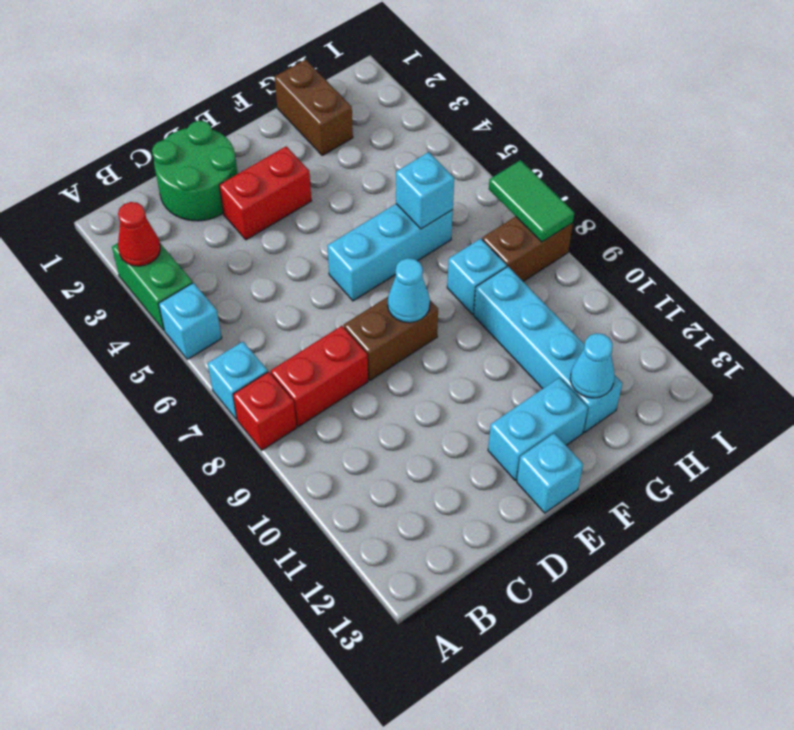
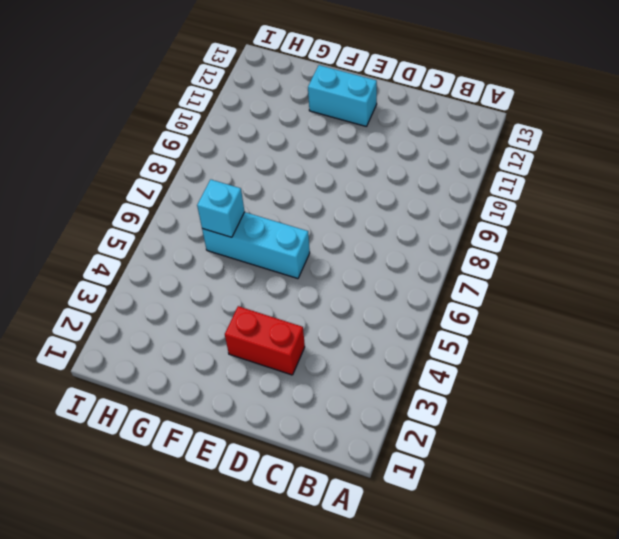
none -> green brick A3:A4 level 1
none -> cyan brick A5 level 1
none -> cyan brick A7 level 1

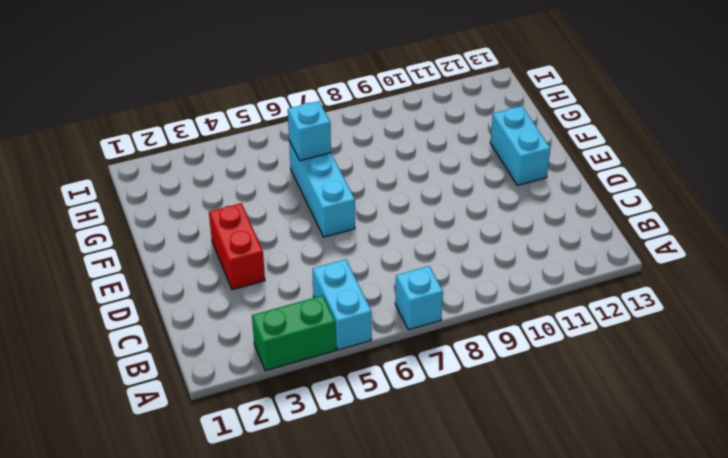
cyan brick A5:B5 level 1 -> cyan brick A5 level 1
none -> red brick A8 level 1
none -> red brick B8:C8 level 1
none -> green round brick C1:D2 level 1

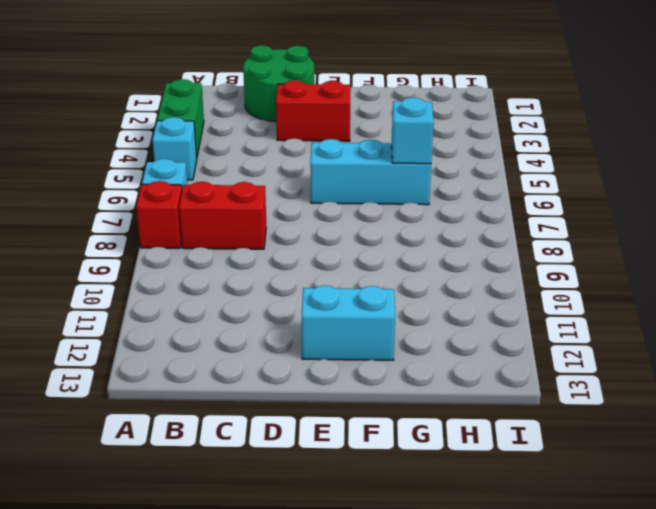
none -> brown brick D8:E8 level 1
none -> cyan brick E13 level 1
none -> brown brick G1:G2 level 1

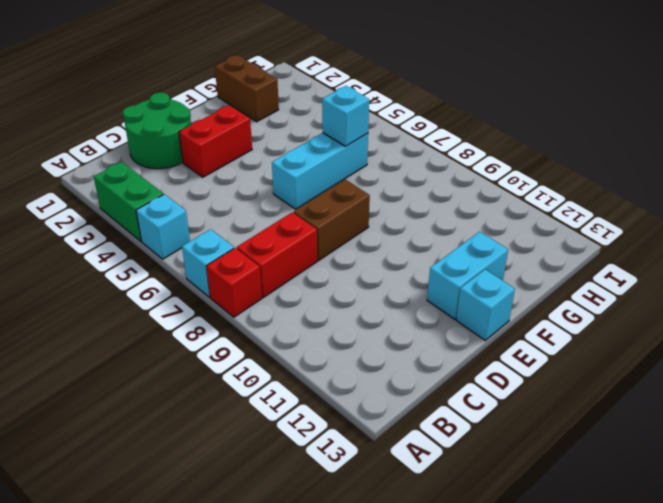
none -> cyan brick G8 level 1
none -> cyan brick G9:G12 level 1
none -> brown brick H8:I8 level 1

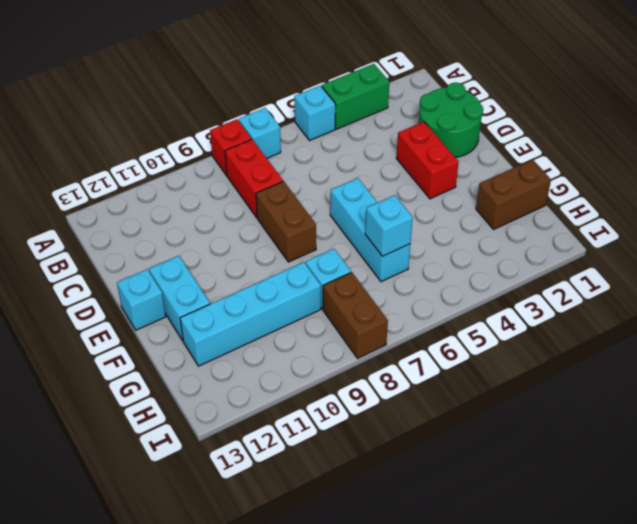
none -> red cone A3 level 2
none -> cyan cone E8 level 2
none -> cyan cone G12 level 2

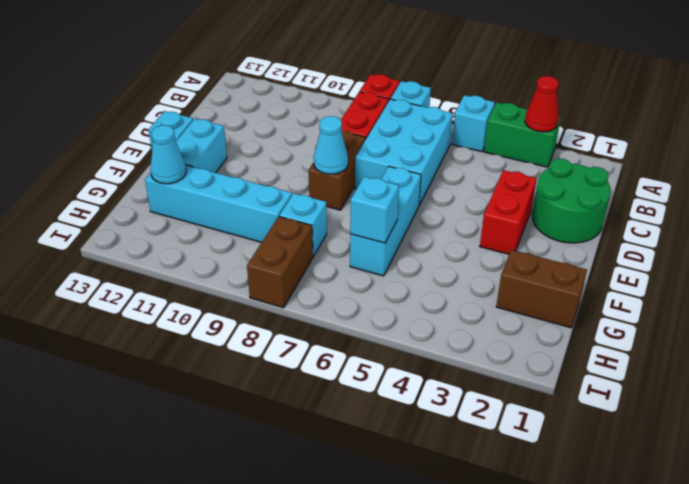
cyan brick B6:D7 level 1 -> none
none -> green tile I7:I8 level 2

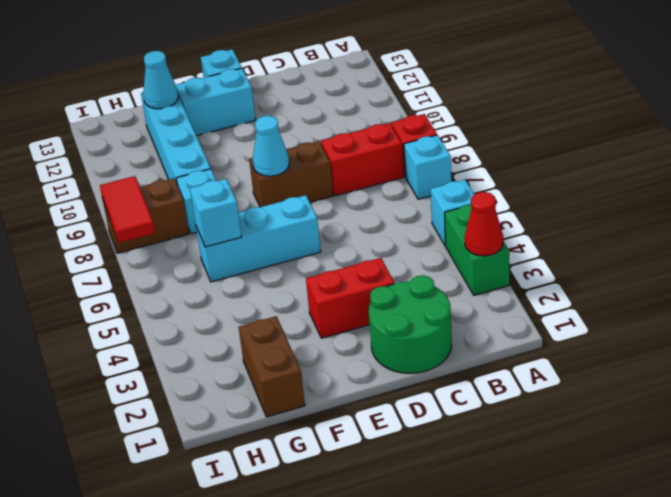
red tile I7:I8 level 2 -> green tile I7:I8 level 2

